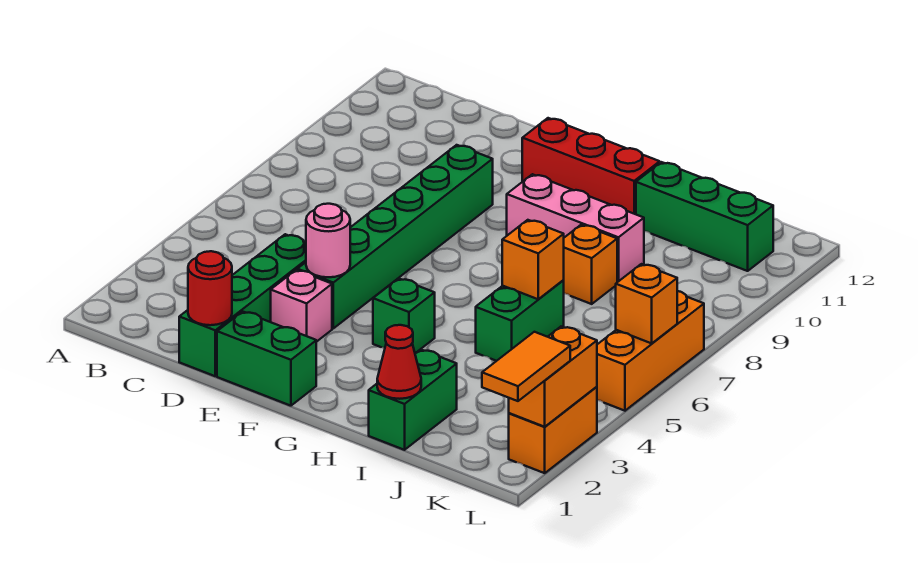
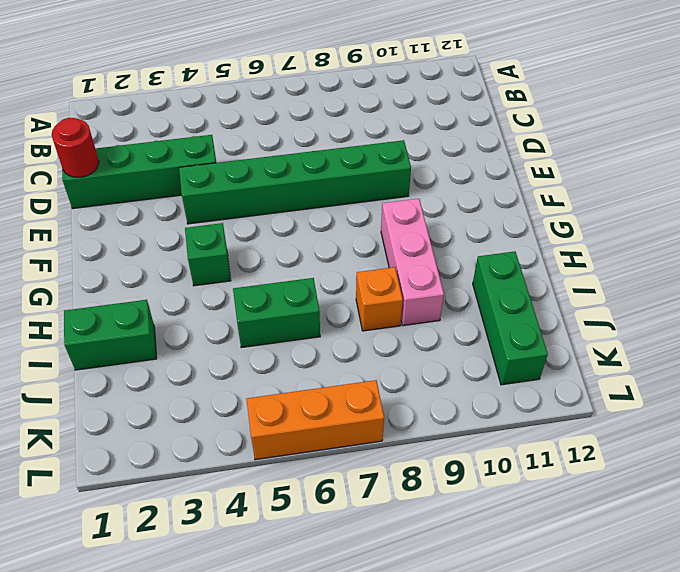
none -> green brick E1:F1 level 1
none -> pink brick E3 level 1
none -> red brick F11:H11 level 1

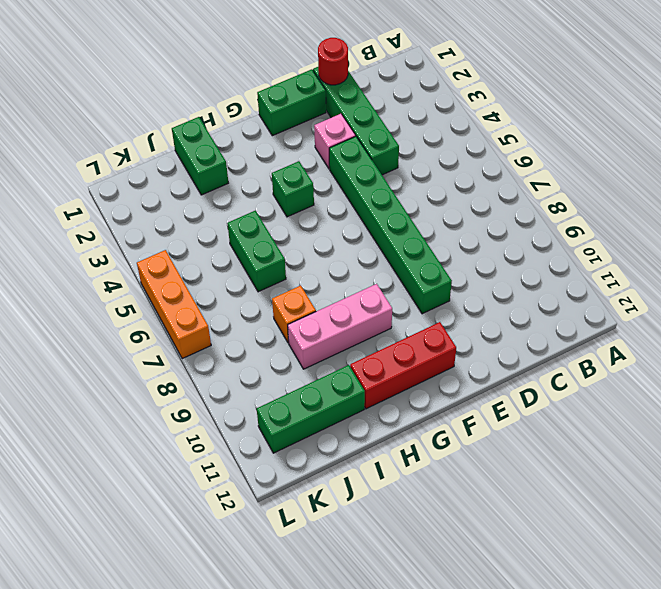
none -> orange brick L2:L3 level 1
none -> pink round brick E4 level 2
none -> red cone I1 level 2

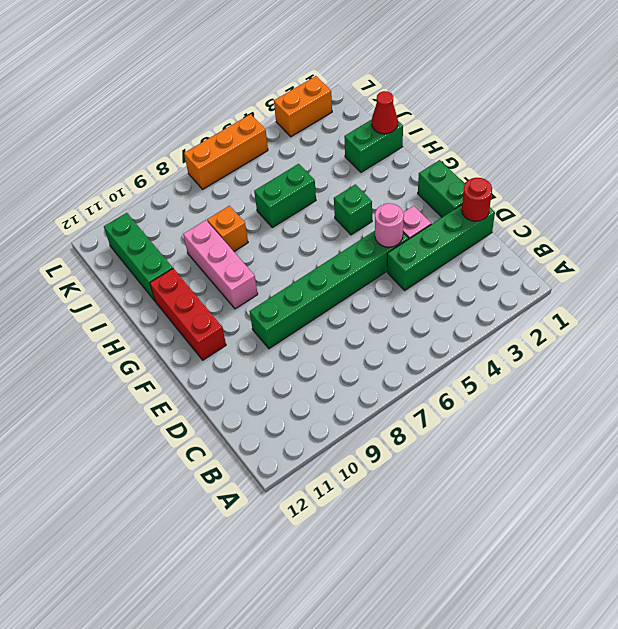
none -> orange brick I6 level 2
none -> orange brick L2:L3 level 2
none -> orange brick L6 level 2

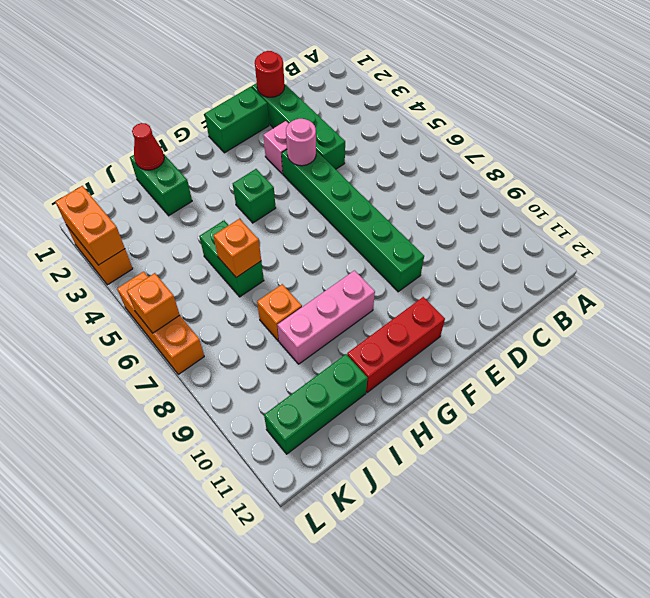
none -> orange tile L1:L2 level 3

